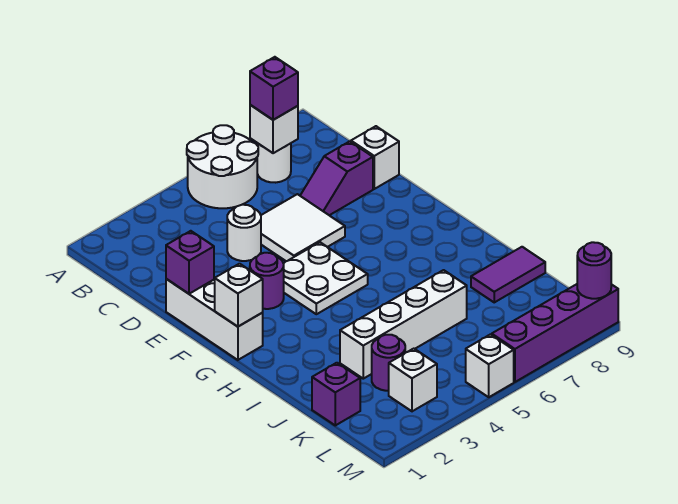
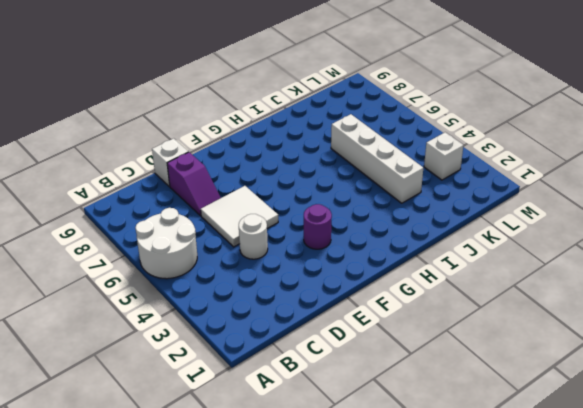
none -> white round brick B7 level 1
none -> white brick E1:G1 level 1
none -> white plate F4:G5 level 1

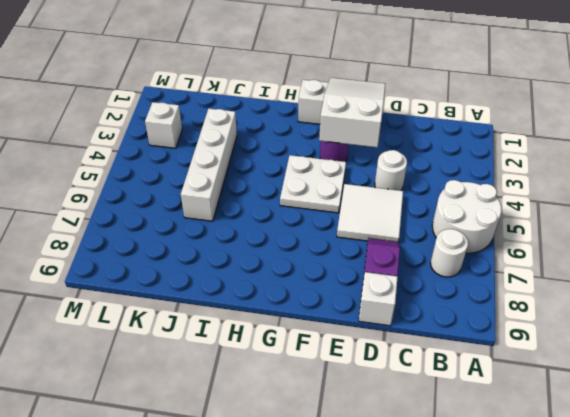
white slope E1:F3 level 2 top 3 -> purple brick E1 level 2
none -> purple tile J8:J9 level 1
none -> purple brick K1 level 1
none -> purple round brick K3 level 1

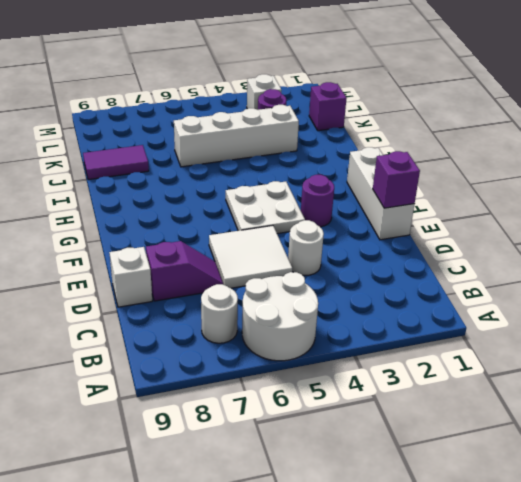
none -> white brick M5 level 1
none -> purple brick M6:M9 level 1
none -> white brick B7 level 2

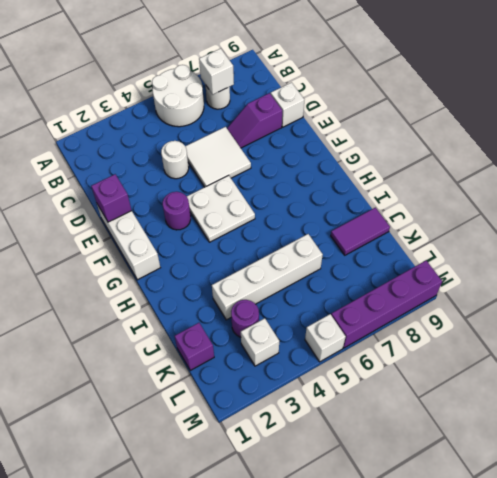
none -> white brick G1 level 2
none -> purple round brick M9 level 2
none -> purple brick B7 level 3

